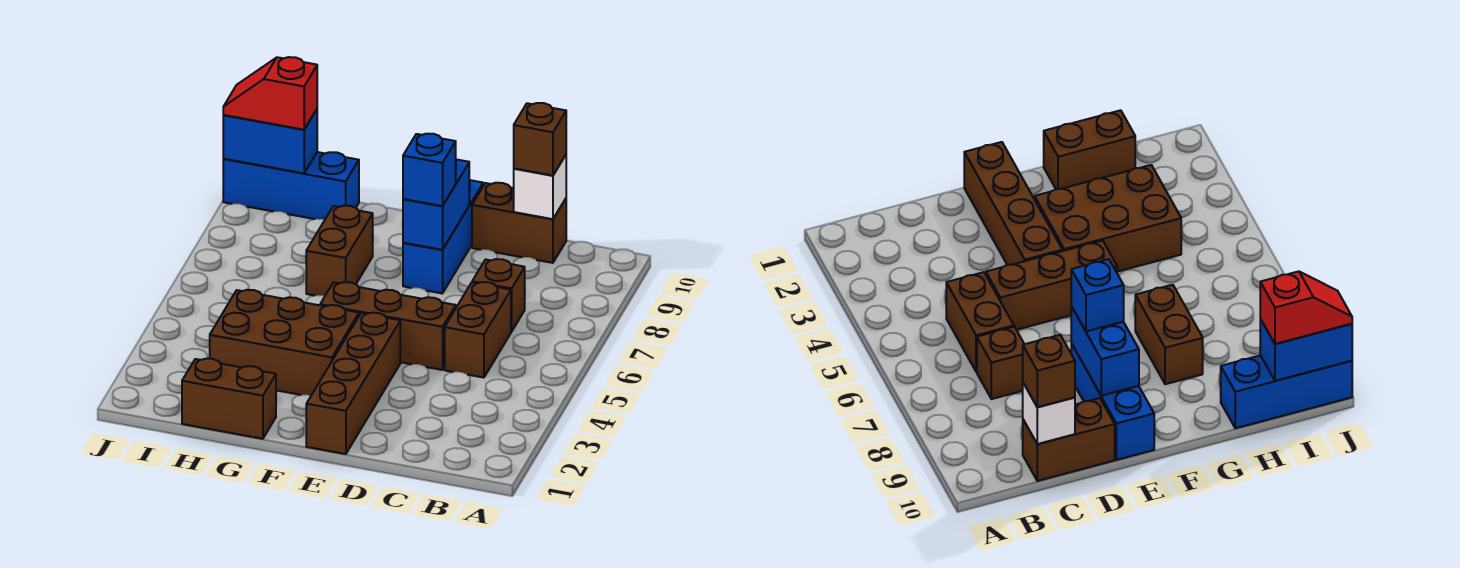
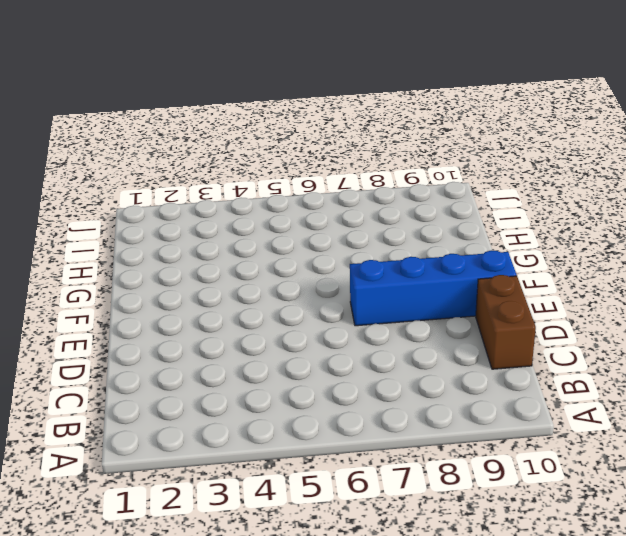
blue brick E7:E10 level 1 -> blue brick E8:E10 level 1
none -> brown brick C5:C6 level 1
none -> brown brick C7 level 1
none -> brown brick D5:F5 level 1

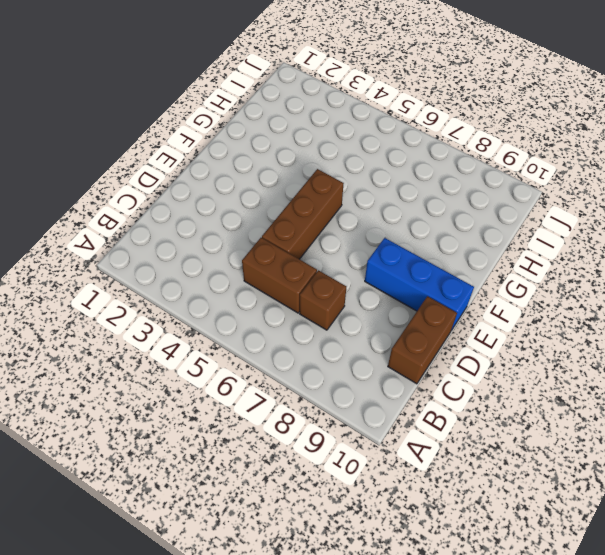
none -> brown brick E1:E4 level 1
none -> brown brick F3:H4 level 1
none -> brown brick G1:H1 level 1

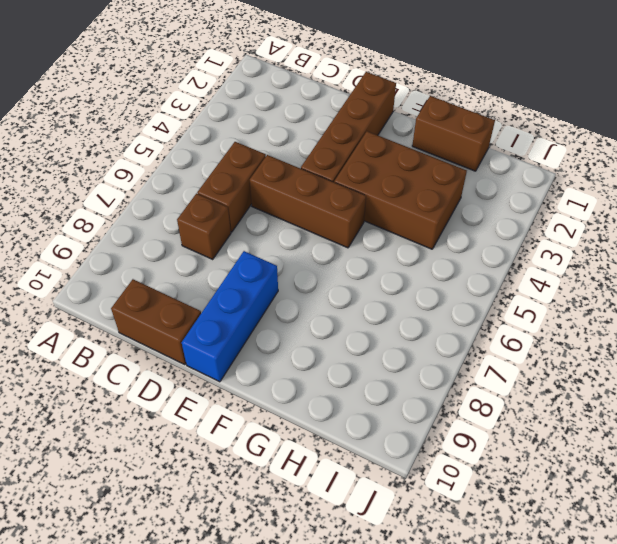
none -> brown brick G7:G8 level 1
none -> blue brick H10:J10 level 1
none -> white brick C10 level 2

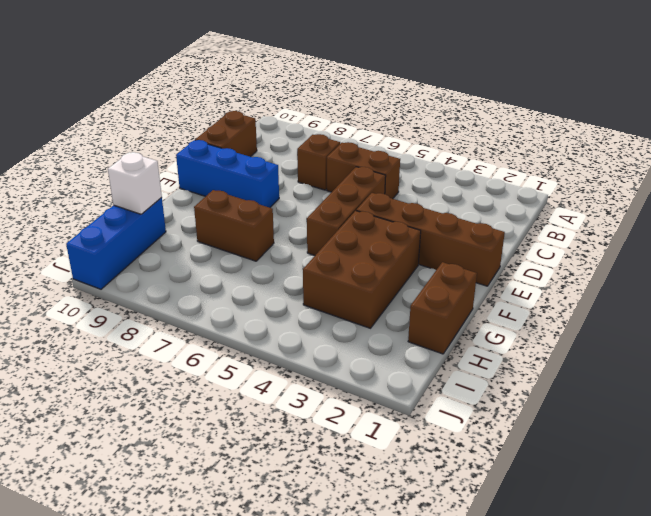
white brick H10 level 2 -> white brick C10 level 2
none -> blue brick E8:E9 level 2
none -> blue brick I10:J10 level 2
none -> brown brick C10 level 3

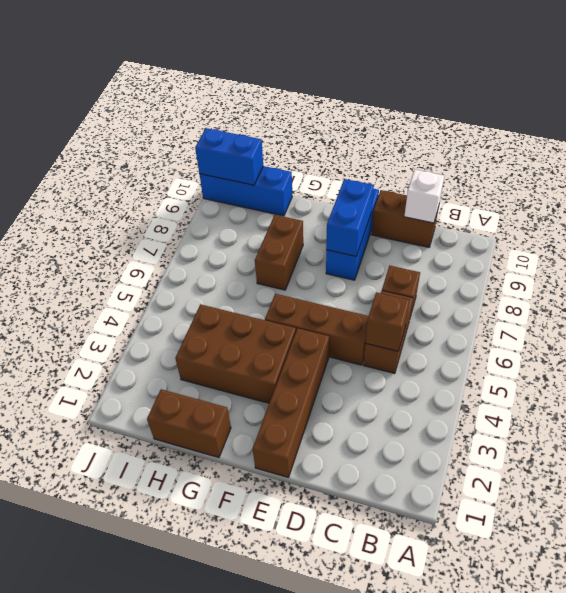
brown brick C5 level 2 -> brown brick C10 level 3
none -> blue brick E8 level 3
none -> red slope I10:J10 level 3 top I

